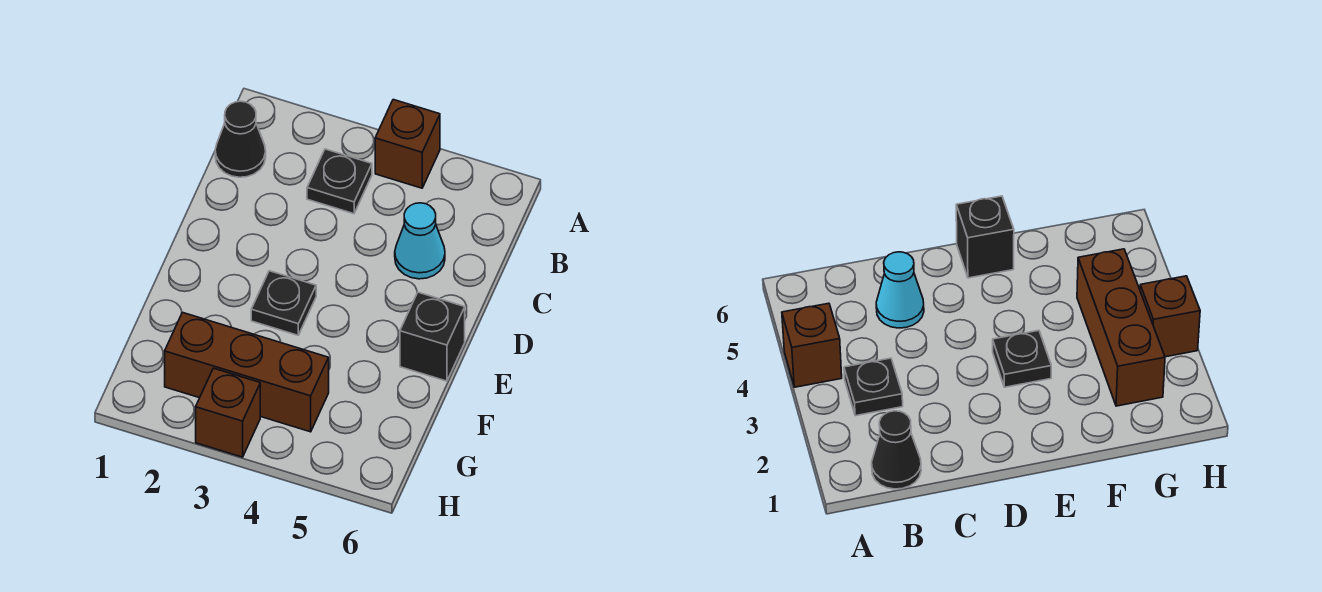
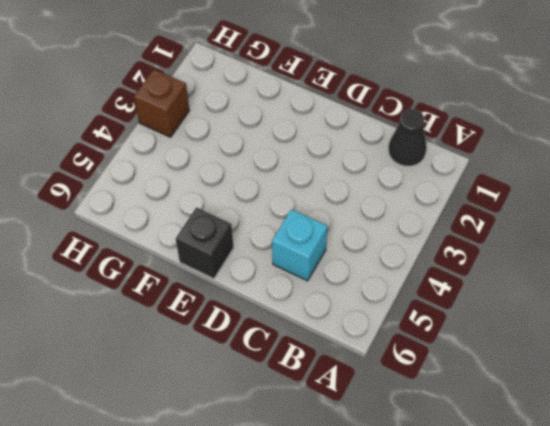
cyan brick C5 level 1 -> cyan cone C5 level 1
none -> brown brick A4 level 1
none -> black plate B3 level 1

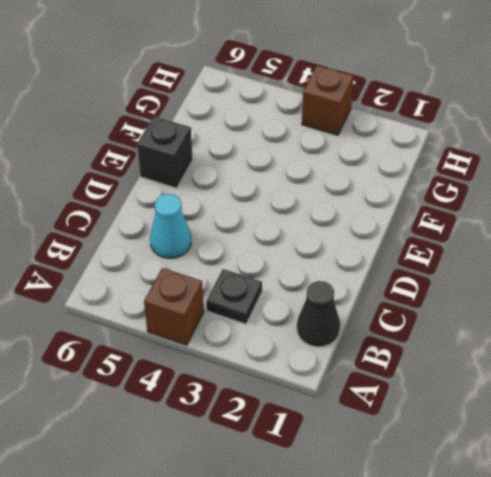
none -> black plate E3 level 1
none -> brown brick G2:G4 level 1

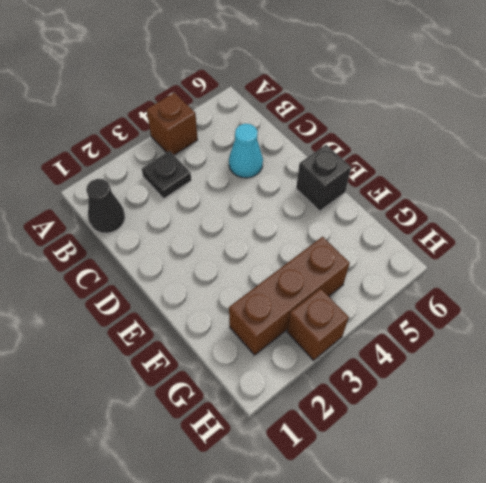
none -> black plate E3 level 1

